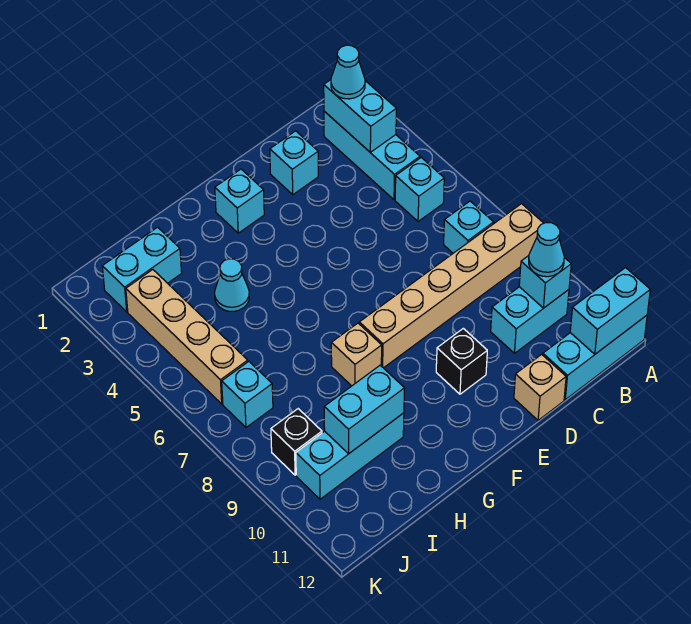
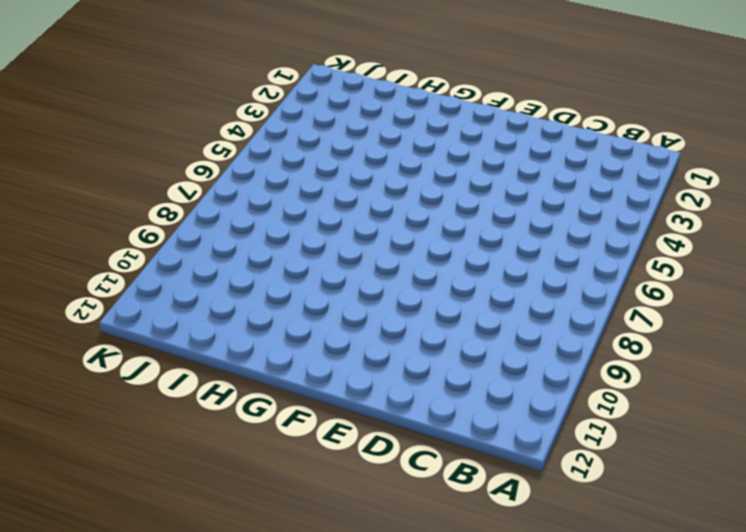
none -> tan brick A8:F8 level 1
none -> cyan brick A12:C12 level 1
none -> cyan brick B2:B4 level 1

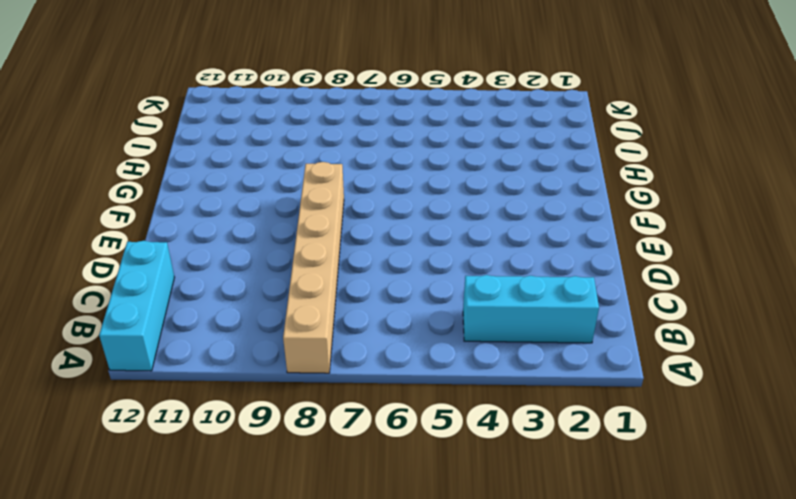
none -> cyan brick B5 level 1
none -> cyan brick B7 level 1
none -> cyan brick B10:C10 level 1

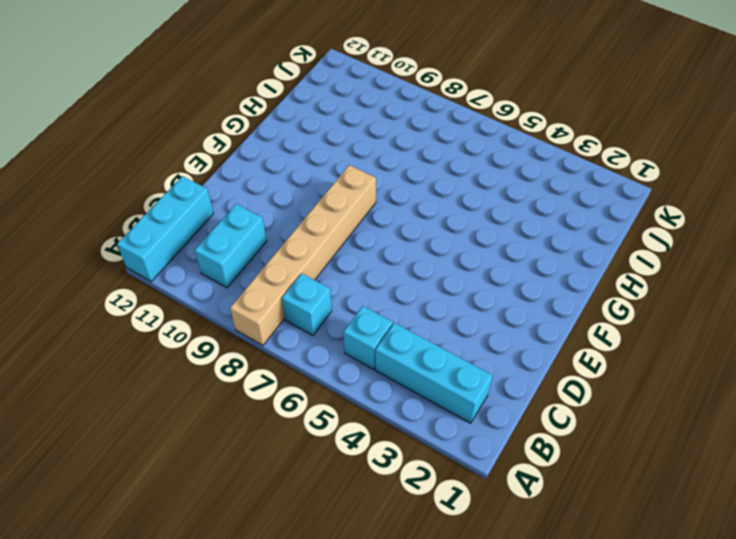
none -> cyan brick D2 level 1
none -> tan brick D12 level 1
none -> black brick E10 level 1

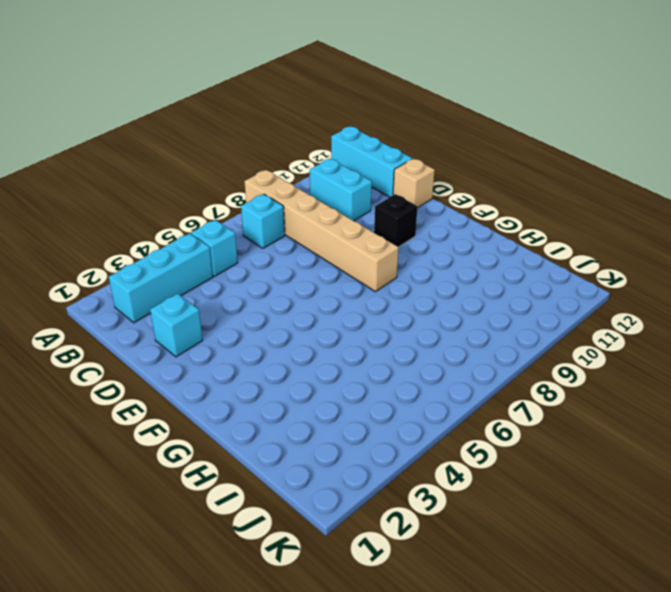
none -> cyan brick F2 level 1
none -> tan brick G8 level 1
none -> cyan cone H4 level 1

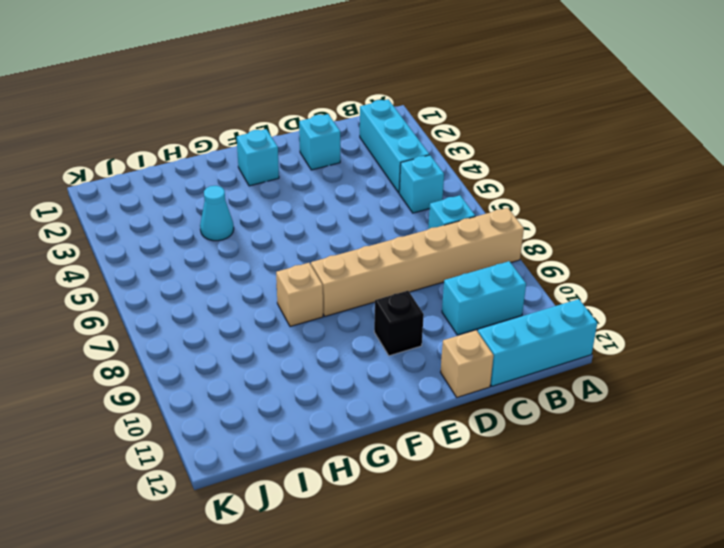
none -> cyan brick H10:J10 level 1
none -> cyan brick I2:J2 level 1
none -> tan brick J3:J6 level 1

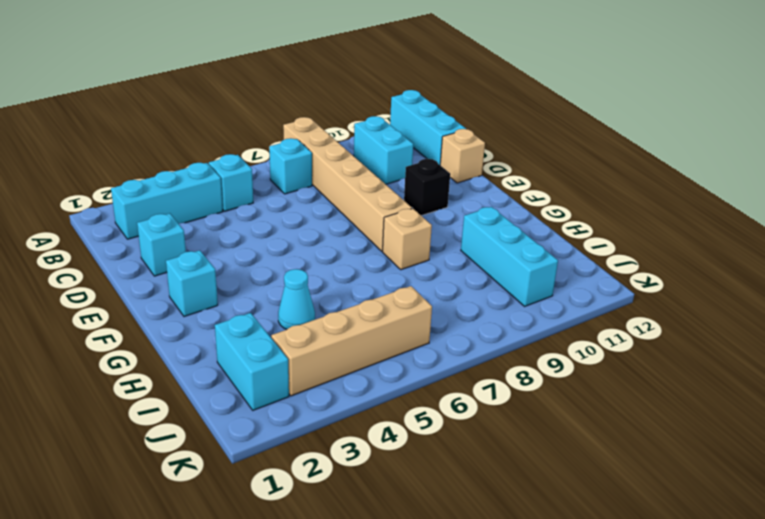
none -> cyan brick J7 level 1
none -> black brick J9 level 1
none -> cyan brick A12:B12 level 2

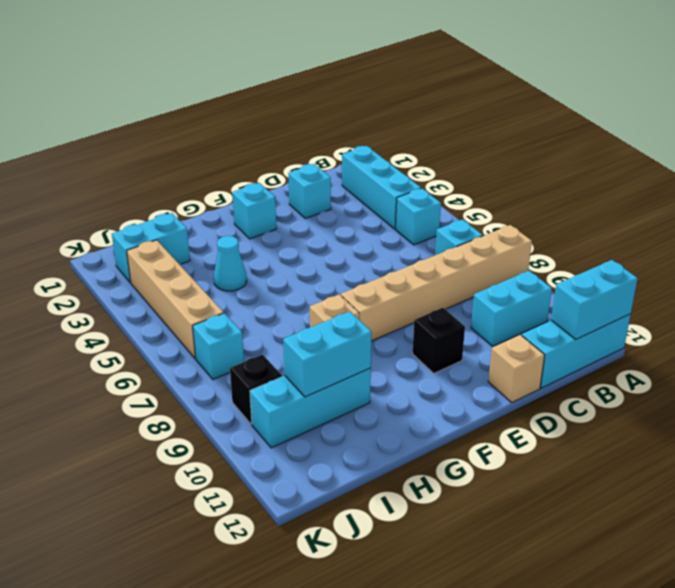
none -> cyan brick B2:B3 level 2
none -> cyan brick B10 level 2
none -> cyan cone B2 level 3

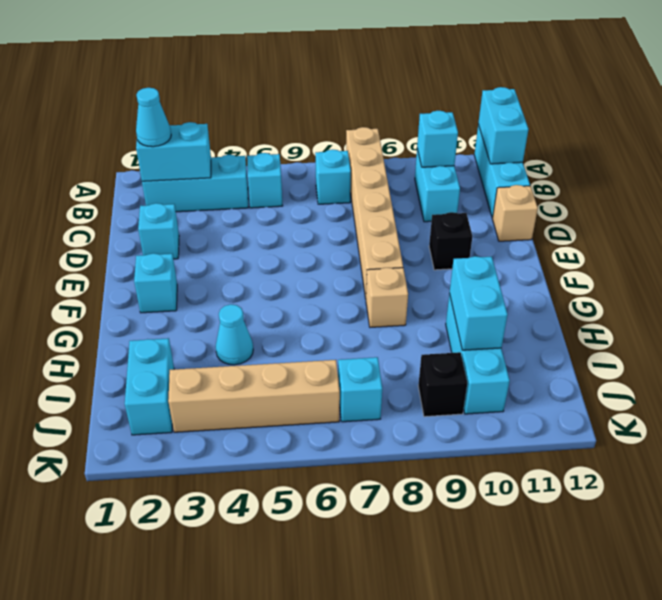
none -> cyan cone B10 level 3

